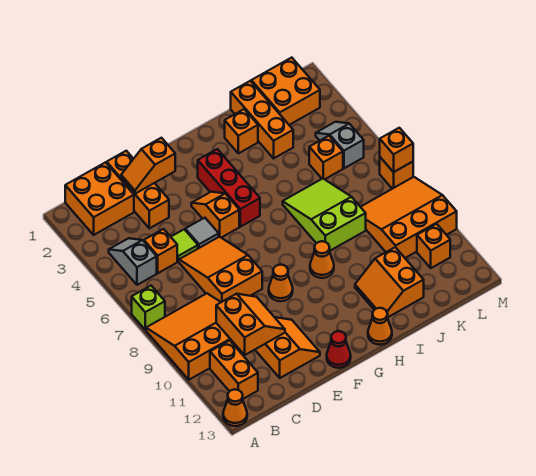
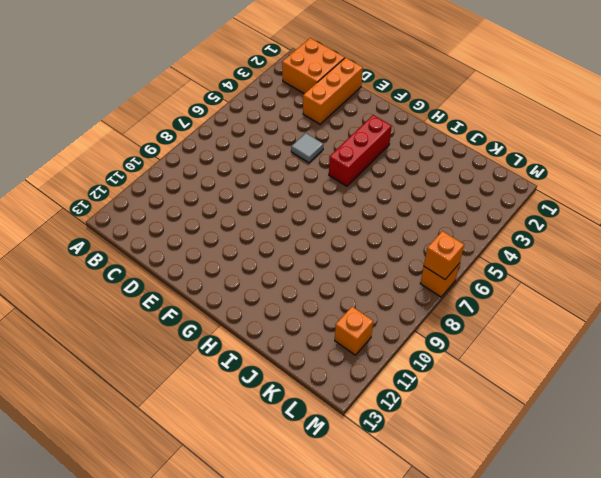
none -> lime brick A7 level 1
none -> orange slope A8:C10 level 1 top 10
none -> orange cone A13 level 1
none -> grey slope B4:B5 level 1 top 5

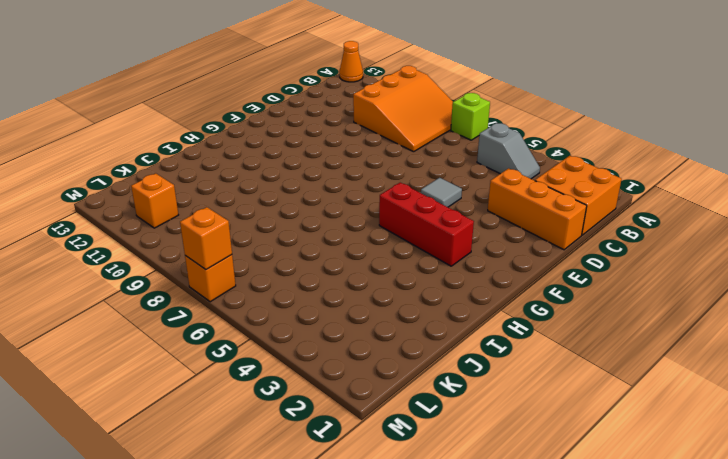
none -> orange brick B11:B12 level 1
none -> orange brick C5 level 1
none -> lime tile D5 level 1
none -> orange slope D6:E8 level 1 top 8

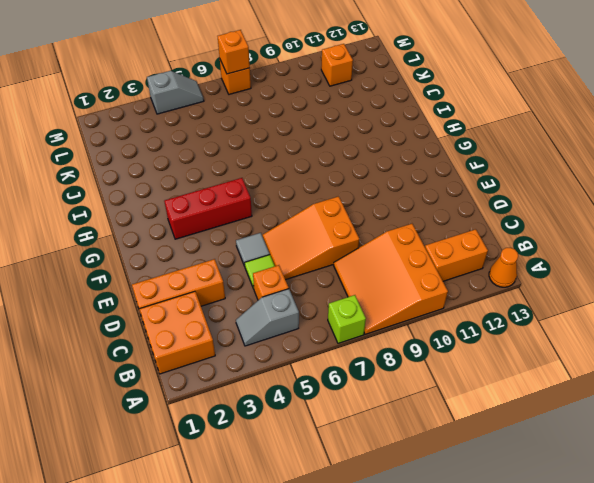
grey slope M4:M5 level 1 top 4 -> grey slope L4:L5 level 1 top 5
none -> orange slope D11:E12 level 1 top D
none -> orange slope F4:F5 level 1 top 5
none -> orange cone F9 level 1
none -> red cone F13 level 1

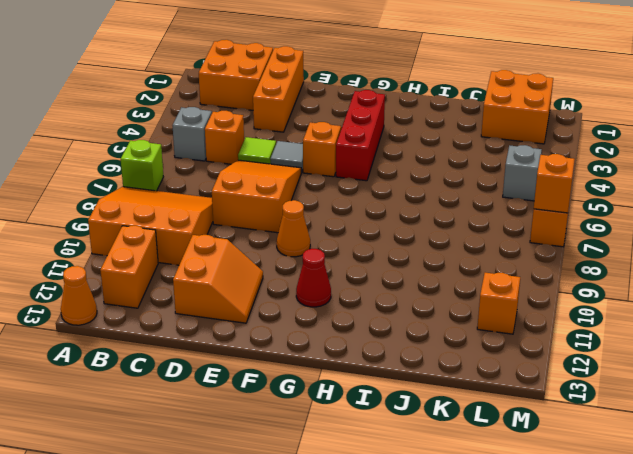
red cone G11 level 1 -> red cone F13 level 1
none -> orange cone H9 level 1
none -> orange cone H13 level 1
none -> orange brick I2 level 1
none -> lime slope I6:J8 level 1 top 8

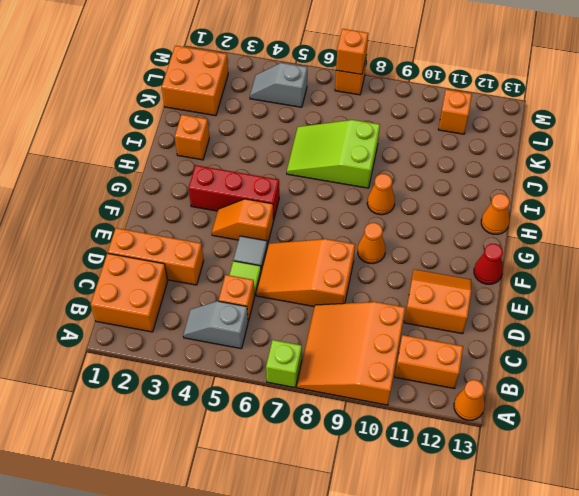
none -> orange slope I11:J12 level 1 top J
none -> orange brick J1:J3 level 1
none -> orange brick K5 level 1
none -> orange slope K8:M10 level 1 top 10

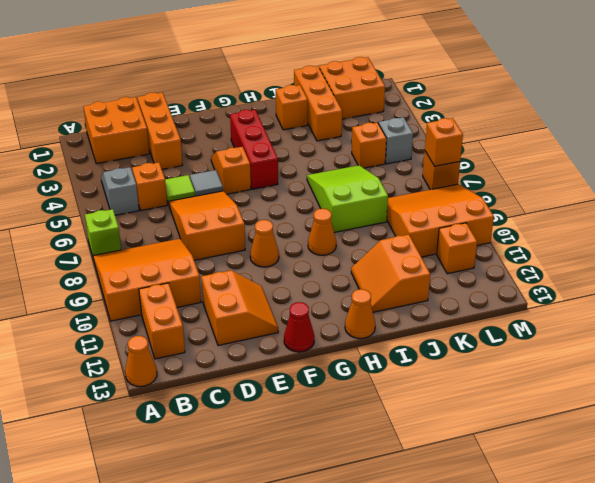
none -> orange slope C10:D11 level 2 top C
none -> orange slope D2:E2 level 2 top E

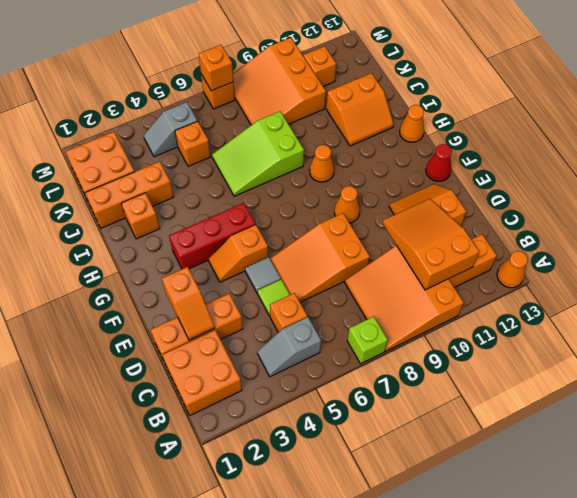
orange slope B10:D11 level 2 top B -> orange slope C10:D11 level 2 top C

